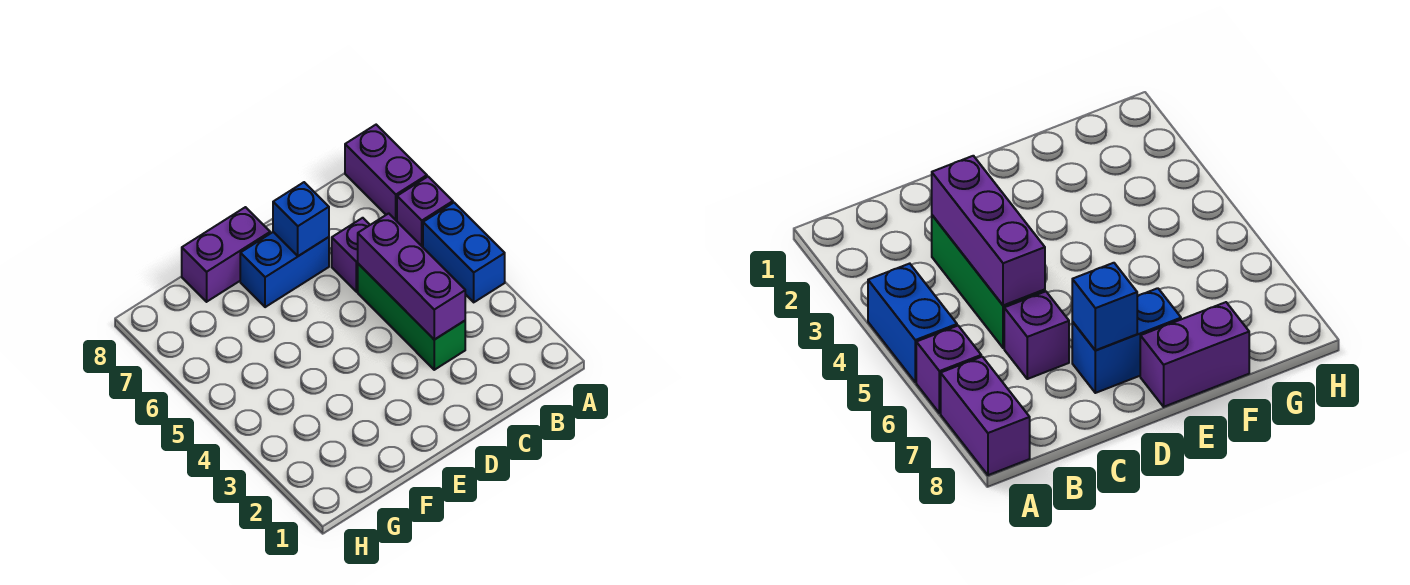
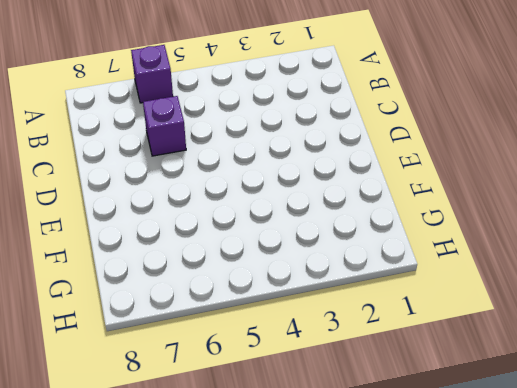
none -> blue brick A4:A5 level 1
none -> purple brick A7:A8 level 1

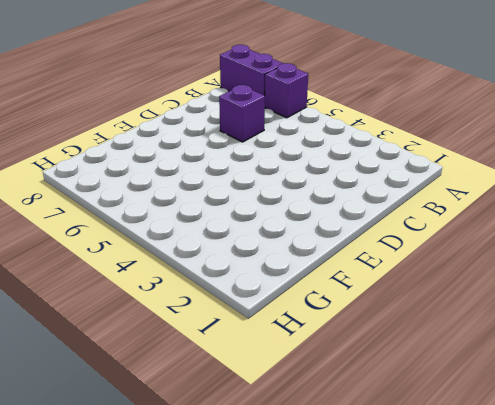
none -> blue brick A4:A5 level 1
none -> green brick C3:C5 level 1

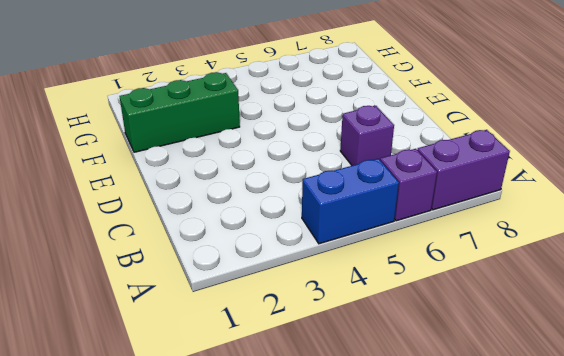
green brick F1:F3 level 1 -> green brick C3:C5 level 1
none -> blue brick D7:E7 level 1
none -> purple brick E8:F8 level 1

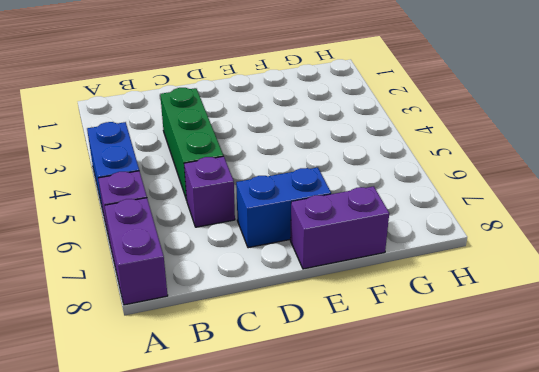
none -> purple brick C3:C5 level 2
none -> blue brick D7 level 2

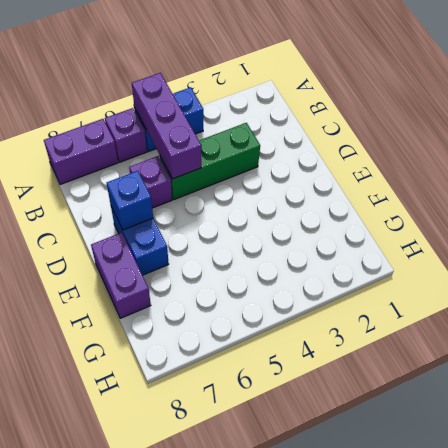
purple brick A5:C5 level 2 -> purple brick C3:C5 level 2

